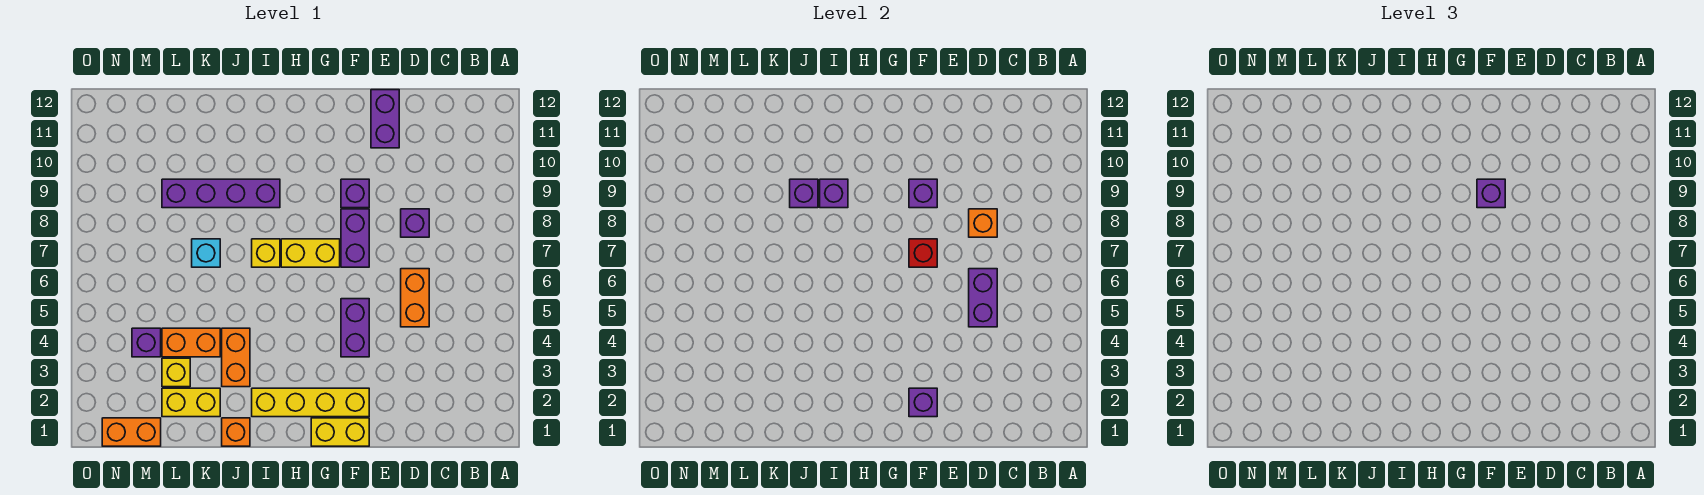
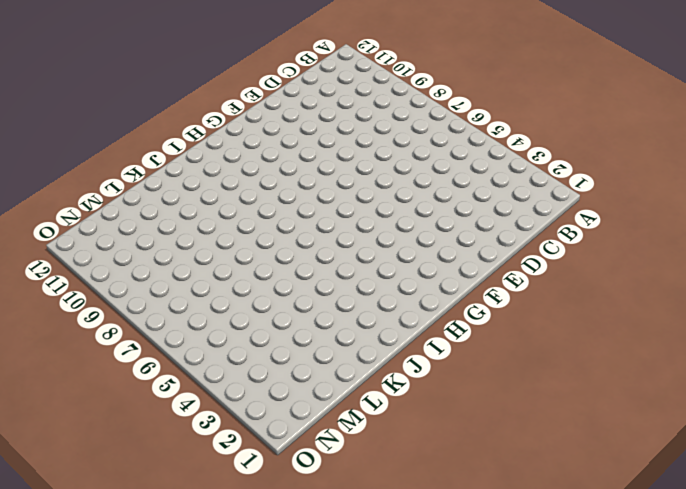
none -> orange brick D5:D6 level 1
none -> purple brick D8 level 1
none -> purple brick E11:E12 level 1

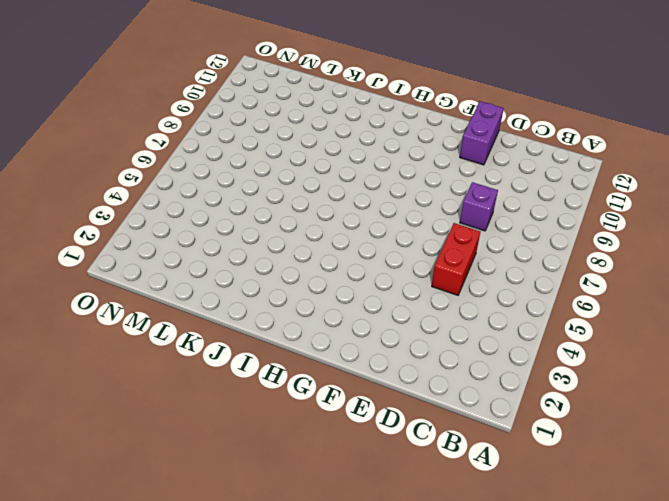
red brick D5:D6 level 1 -> orange brick D5:D6 level 1
none -> yellow brick F1:G1 level 1
none -> yellow brick F2:I2 level 1
none -> purple brick F4:F5 level 1

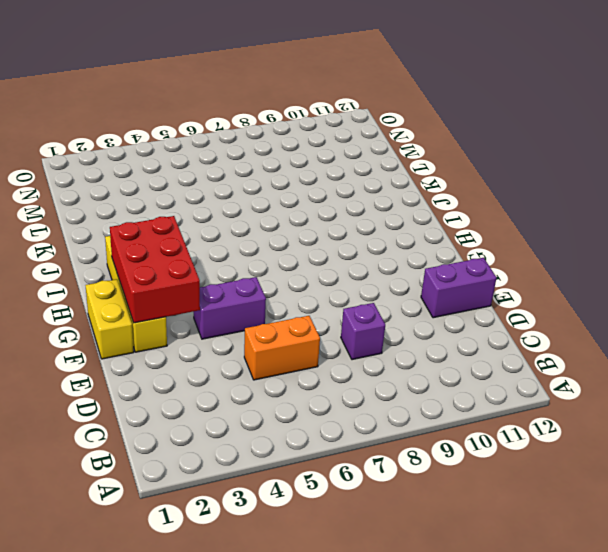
red brick F2:H3 level 2 -> purple brick F2 level 2
none -> purple brick F7:F8 level 1
none -> purple brick F9 level 1
none -> yellow brick G7:H7 level 1

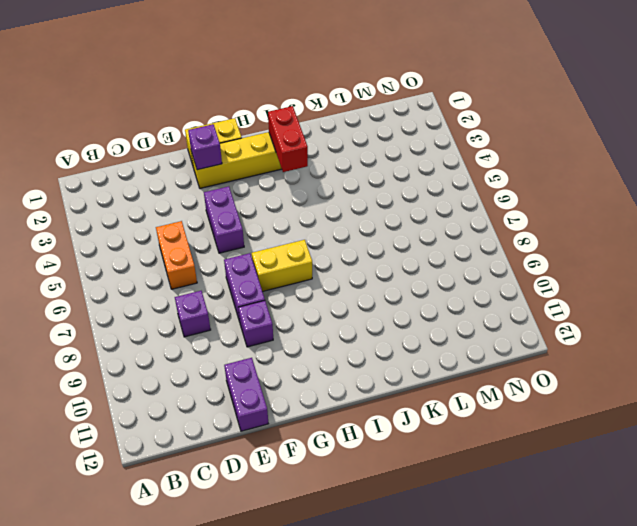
red brick I2:I3 level 2 -> none
none -> yellow brick I7 level 1
none -> purple brick I9:L9 level 1
none -> orange brick J1 level 1

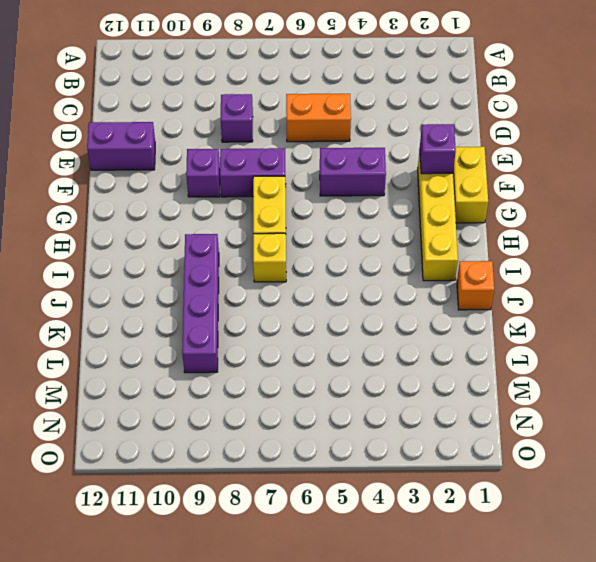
none -> orange brick J3:J4 level 1
none -> yellow brick K2:L2 level 1
none -> orange brick K4:L4 level 1

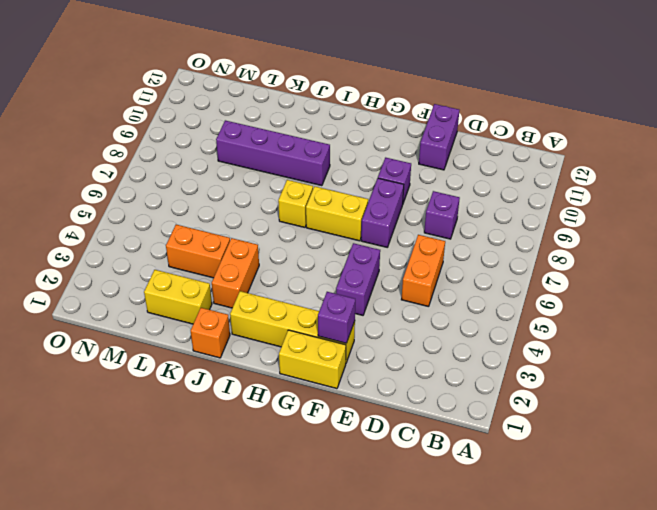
none -> cyan brick K7 level 1
none -> yellow brick L3 level 1
none -> orange brick M1:N1 level 1

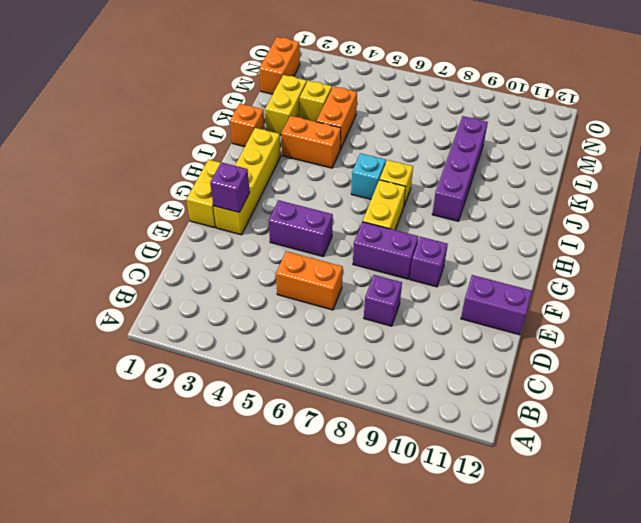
cyan brick I6 level 1 -> cyan brick K7 level 1
none -> purple brick M4 level 1
none -> purple brick D5:D6 level 2
none -> orange brick D8 level 2

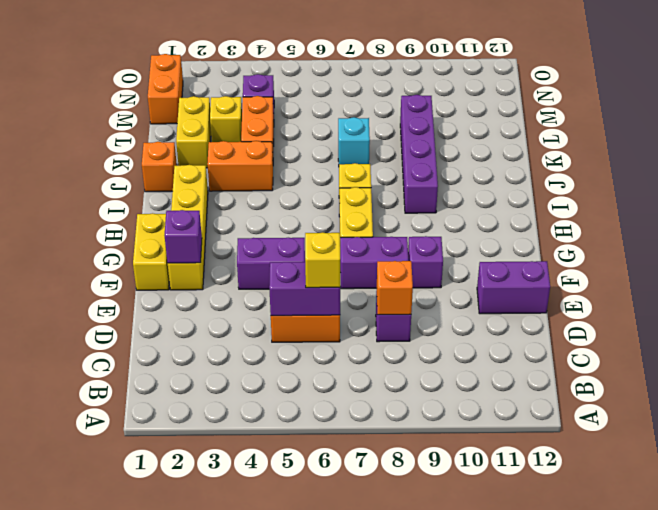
yellow brick D6 level 3 -> none
none -> red brick F7 level 2
none -> purple brick F9 level 2
none -> purple brick I9 level 2

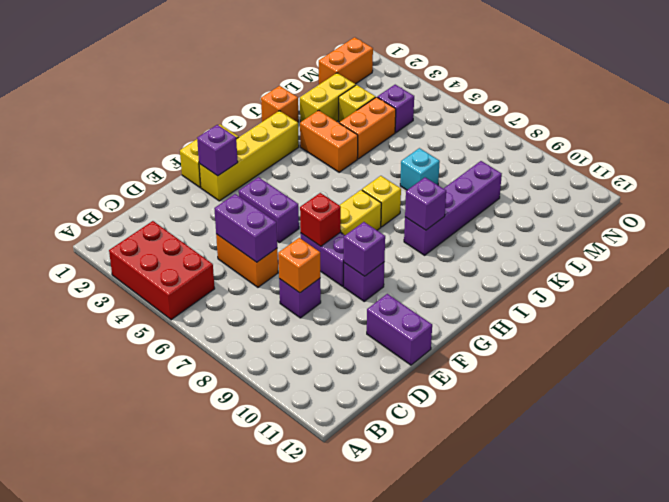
red brick A3:B5 level 1 -> none
none -> purple brick J9 level 2
none -> purple brick F9 level 3

